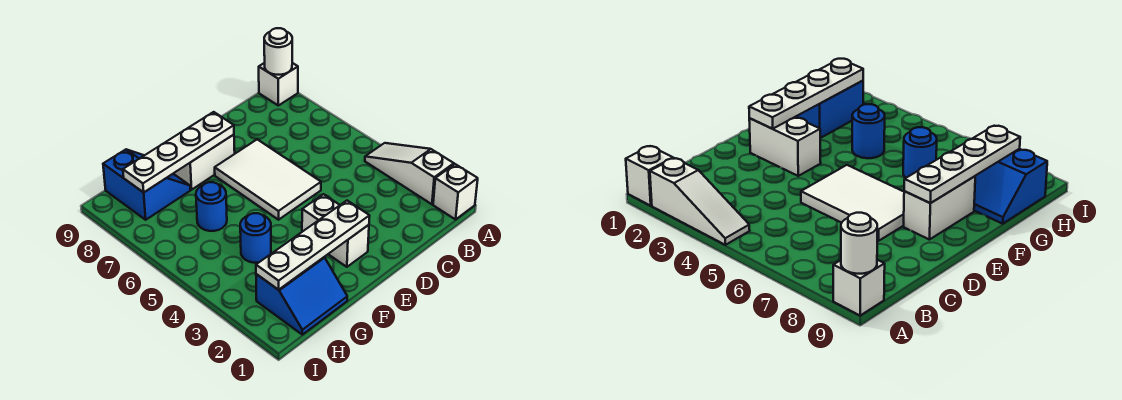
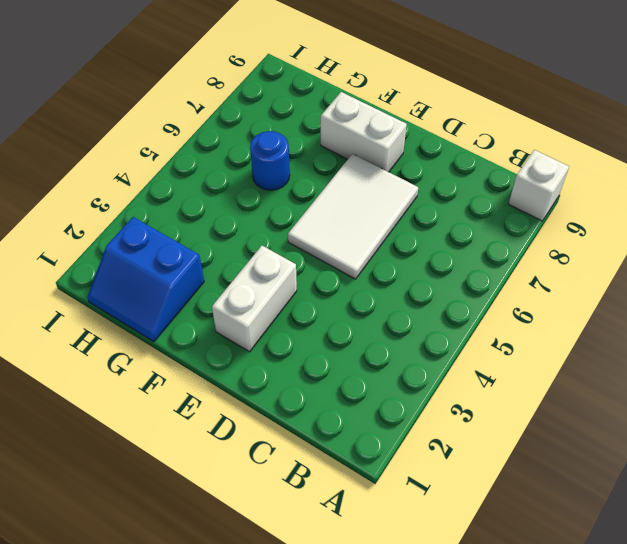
none -> white brick A1 level 1
none -> white slope A2:A4 level 1 top 2
none -> blue round brick G4 level 1

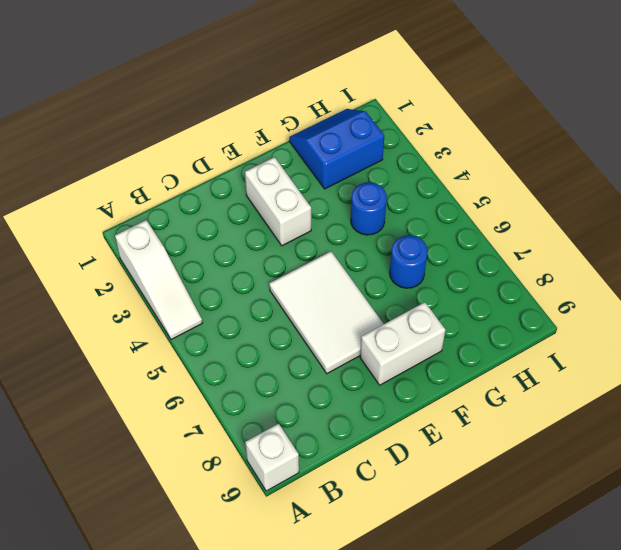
none -> white brick A1 level 1
none -> blue slope G8:H9 level 1 top H
none -> white round brick A9 level 2

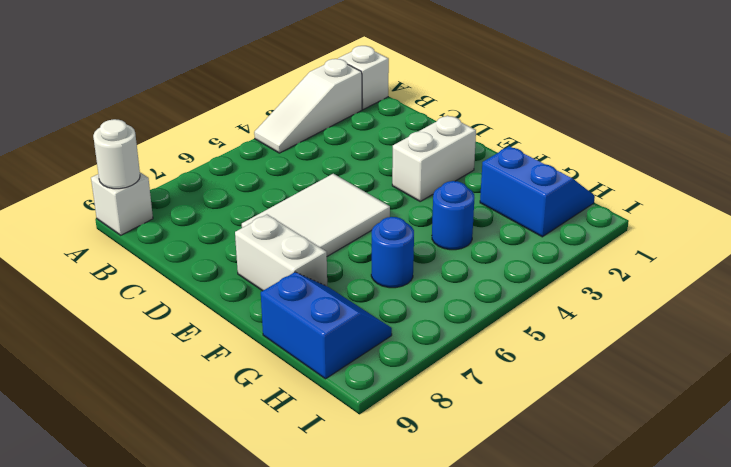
blue slope G8:H9 level 1 top 9 -> blue slope G8:H9 level 1 top H
none -> white plate E2:H2 level 2
none -> white plate E8:H8 level 2

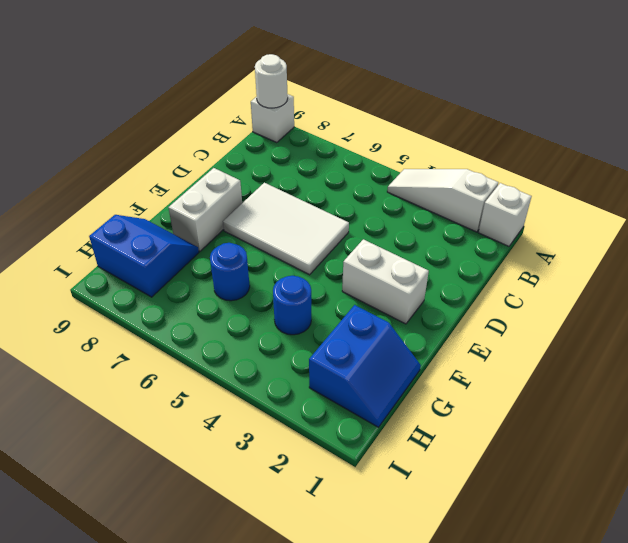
none -> white plate E2:H2 level 2
none -> white plate E8:H8 level 2

